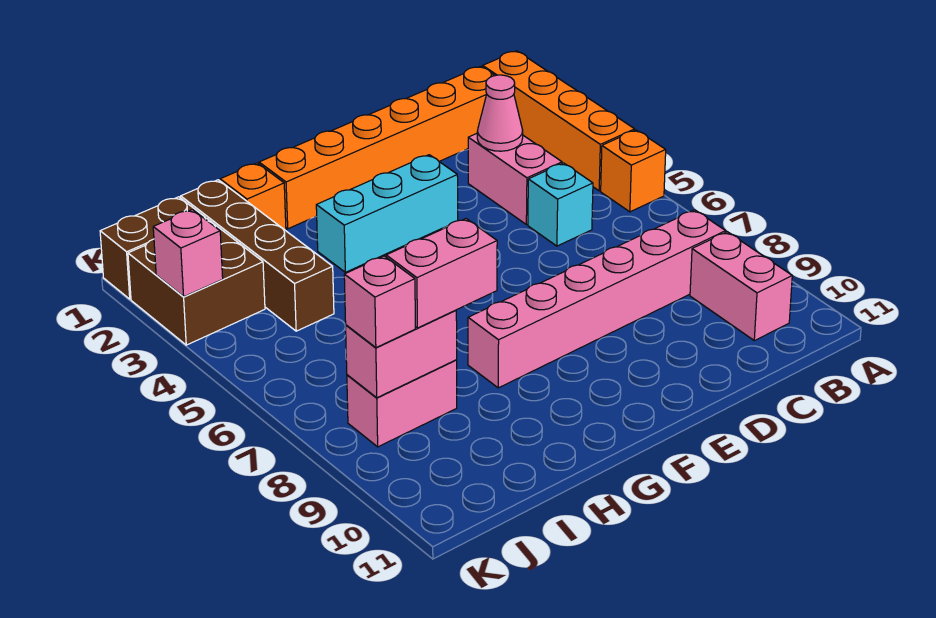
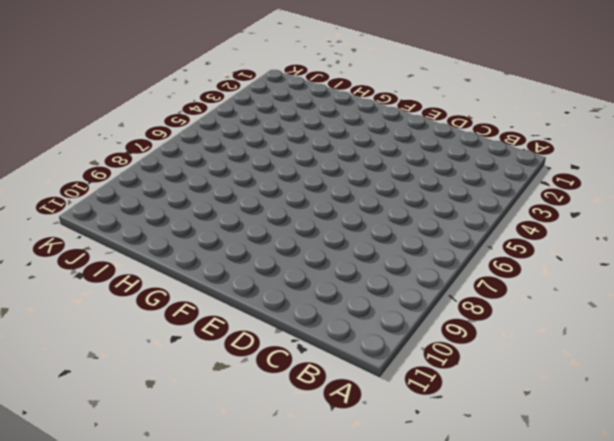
none -> orange brick A1:A4 level 1
none -> orange brick A5 level 1
none -> orange brick B1:G1 level 1

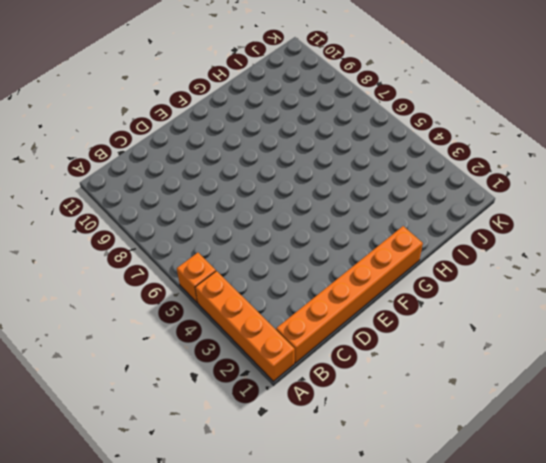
none -> pink brick B8:G8 level 1
none -> pink brick B9:B10 level 1
none -> pink brick C3:C4 level 1

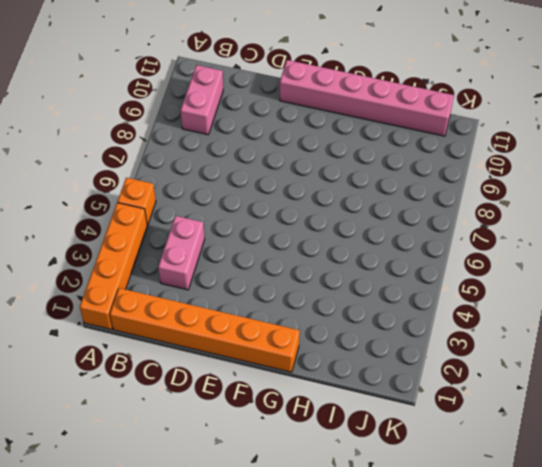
pink brick E11:J11 level 1 -> pink brick B8:G8 level 1
none -> cyan brick C5 level 1
none -> cyan brick E3:G3 level 1
none -> orange brick H1 level 1

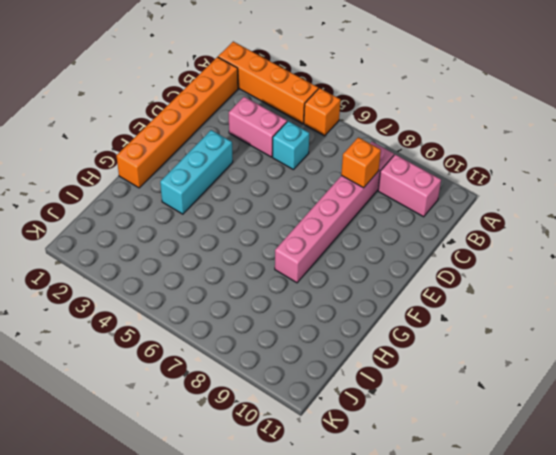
orange brick C8 level 2 -> orange brick H1 level 1
none -> brown brick I1:I4 level 1
none -> pink brick I8:J8 level 1
none -> brown brick J1:K1 level 1

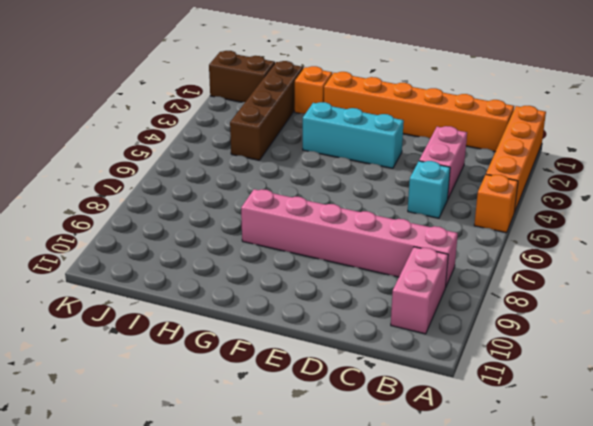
none -> pink brick I8:J8 level 1
none -> brown brick J2:K3 level 1
none -> pink cone C3 level 2

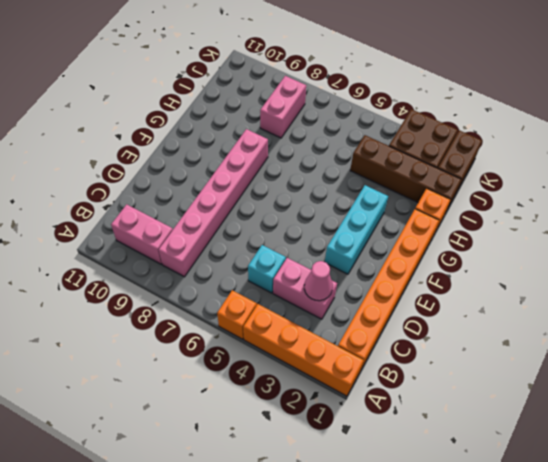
none -> pink brick I8:J8 level 2
none -> pink brick K3 level 2
none -> pink brick H8:I8 level 3

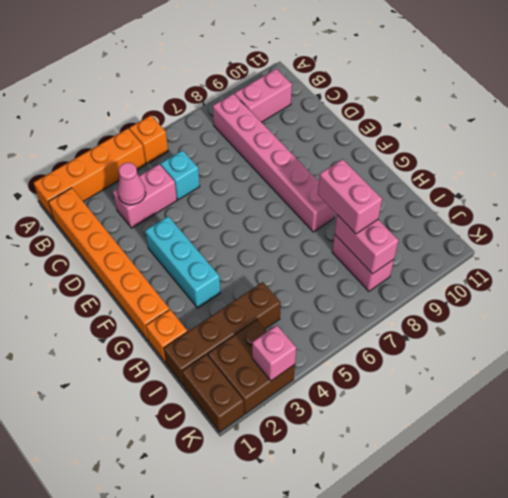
none -> pink brick J8 level 3

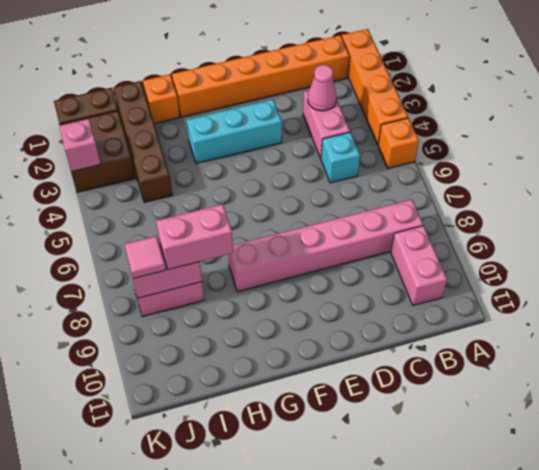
pink tile J8 level 3 -> pink brick J8 level 3

